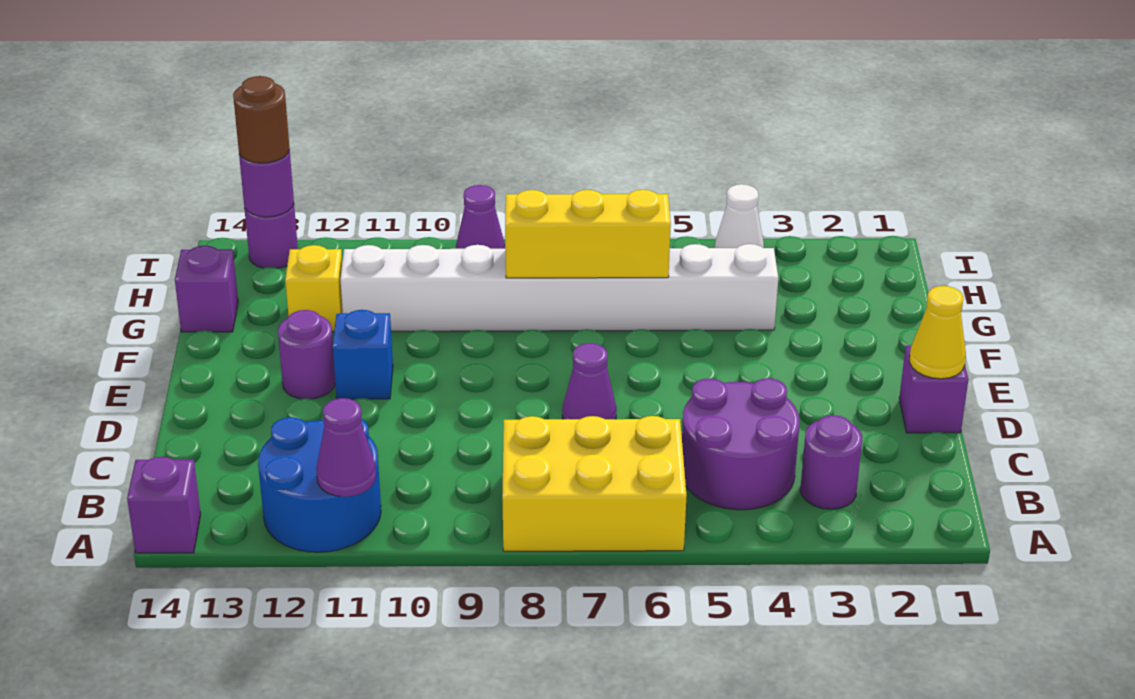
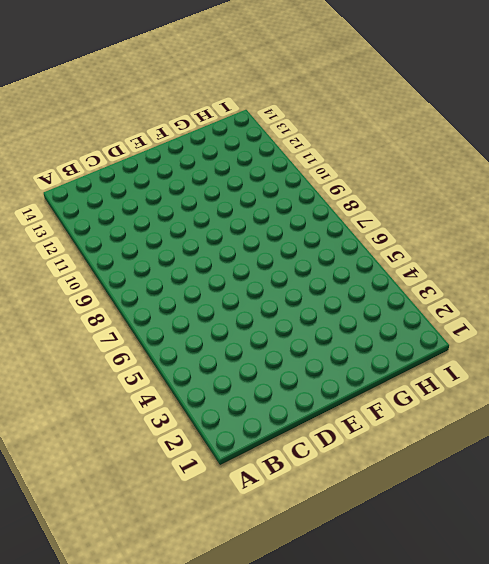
none -> yellow brick A6:B8 level 1
none -> blue round brick A11:B12 level 1
none -> purple brick A14 level 1

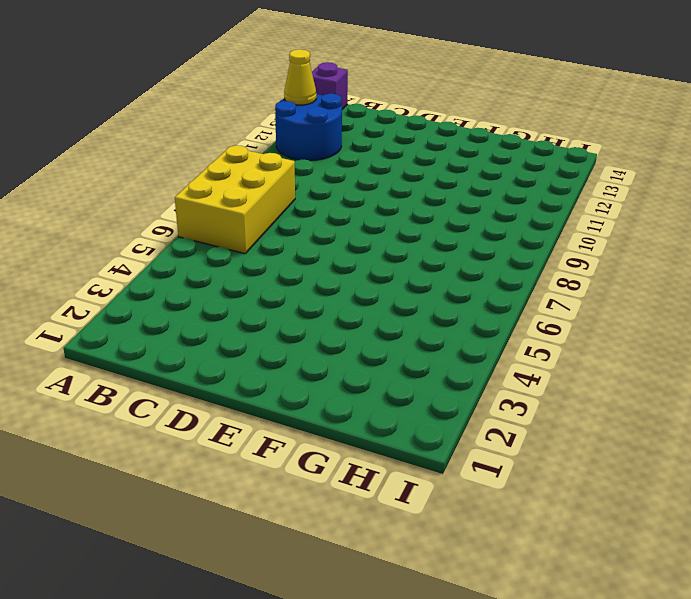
yellow cone A12 level 2 -> yellow cone D1 level 2
none -> purple round brick B3 level 1
none -> purple round brick B4:C5 level 1
none -> purple brick D1 level 1

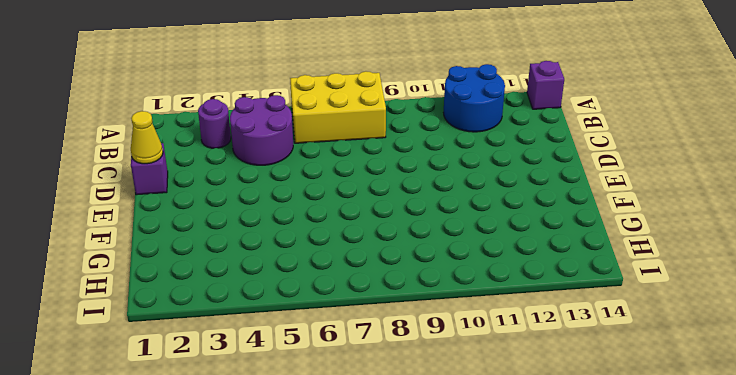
none -> purple cone D7 level 1
none -> blue brick E11 level 1
none -> purple round brick E12 level 1

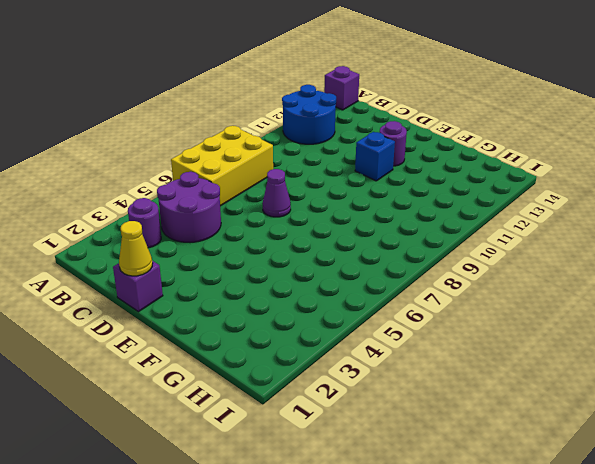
none -> white brick G4:G11 level 1
none -> yellow brick G12 level 1
none -> purple brick G14 level 1

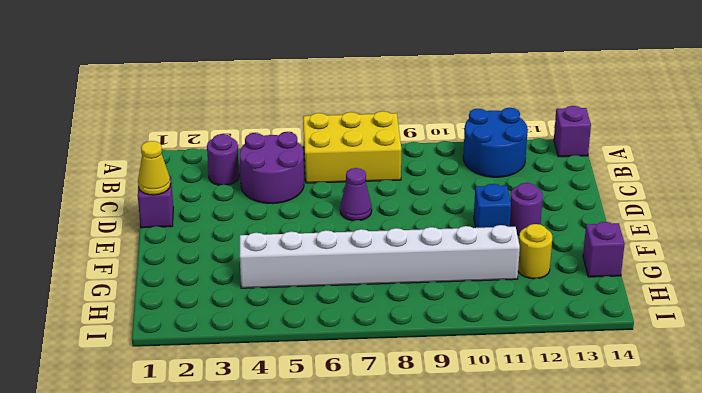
yellow round brick G12 level 1 -> yellow brick G12 level 1
none -> white cone I4 level 1
none -> purple cone I9 level 1
none -> purple round brick I13 level 1

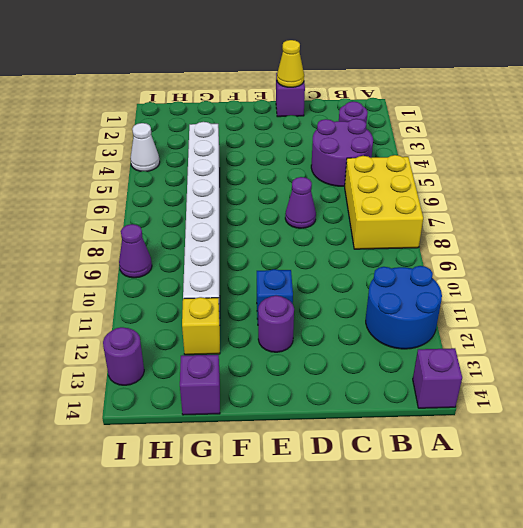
none -> purple cone A11 level 2
none -> yellow brick G6:G8 level 2
none -> purple round brick I13 level 2

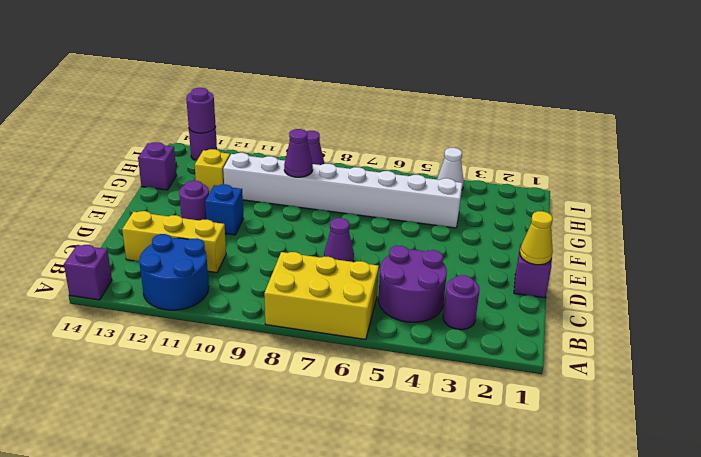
yellow brick C11:C13 level 1 -> yellow brick G6:G8 level 2
purple cone G9 level 2 -> purple cone A11 level 2
none -> brown round brick I13 level 3

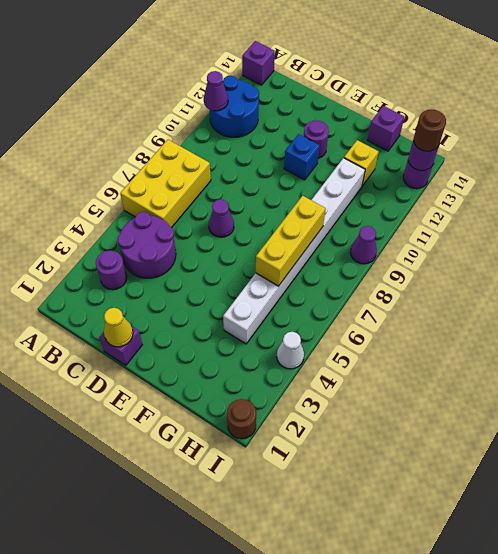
brown round brick I1 level 1 -> none

